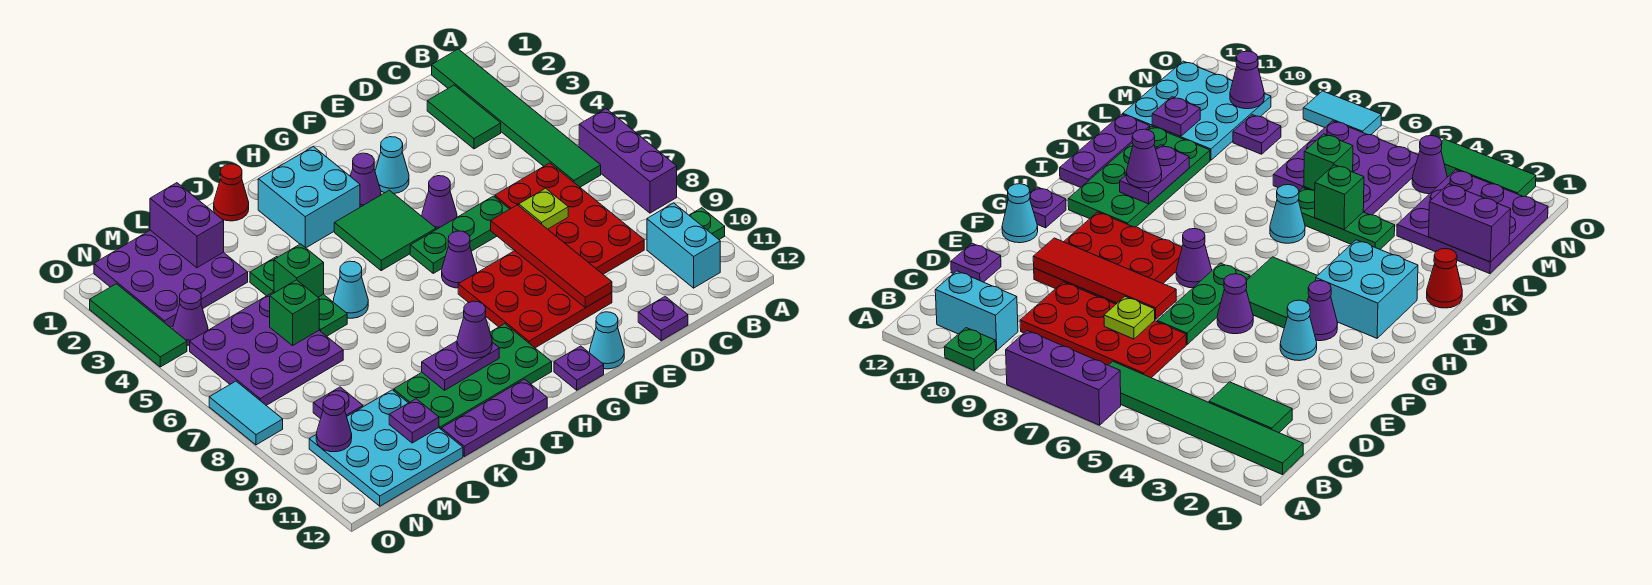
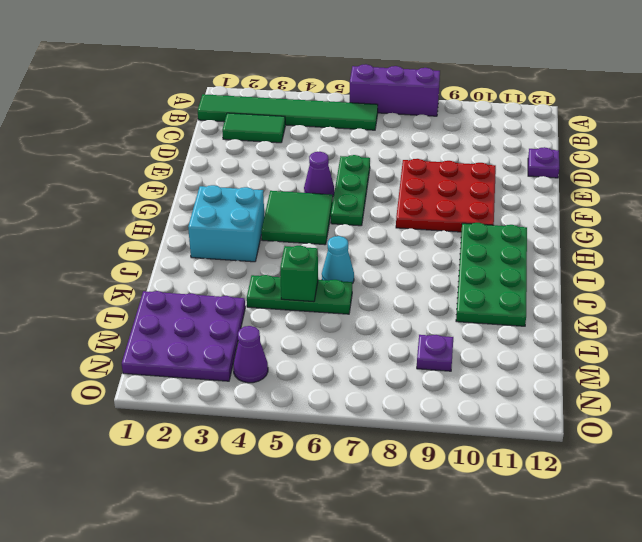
none -> green plate A10 level 1
none -> cyan brick B10:B11 level 1
none -> red plate C6:D9 level 1
none -> cyan cone F3 level 1

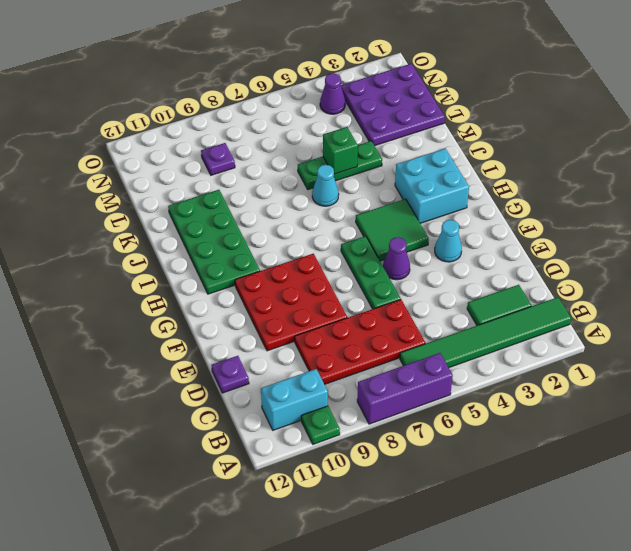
none -> cyan cone F12 level 1
none -> purple cone G3 level 1
none -> purple cone G7 level 1
none -> purple plate G12 level 1

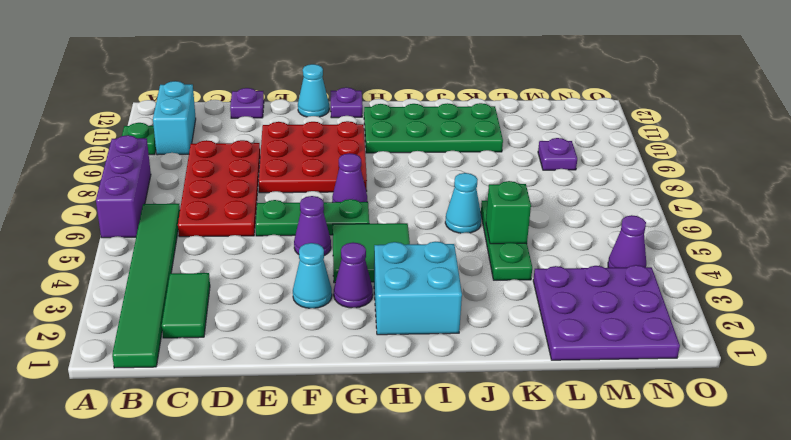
none -> purple plate I12:K12 level 1
none -> red cone J1 level 1
none -> purple plate L5:N7 level 1
none -> cyan plate L10:N12 level 1

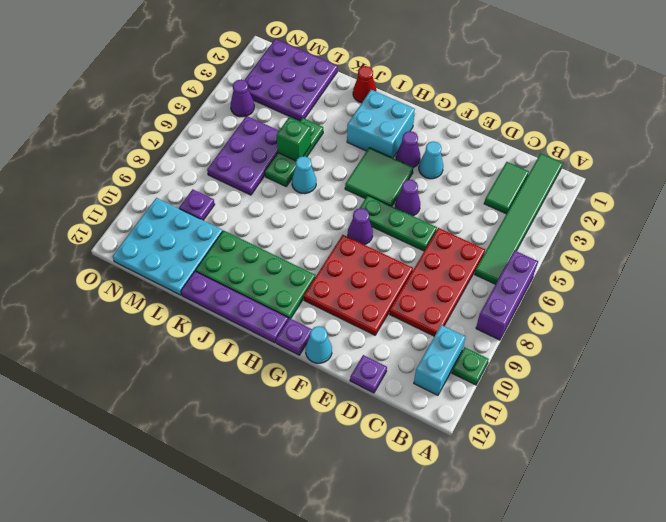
purple plate H12:K12 level 1 -> purple plate I12:K12 level 1
purple plate L5:M7 level 1 -> purple plate L5:N7 level 1
none -> green tile O2:O4 level 1
none -> cyan tile O7:O8 level 1
none -> lime plate D7 level 2
none -> red tile E7:E10 level 2

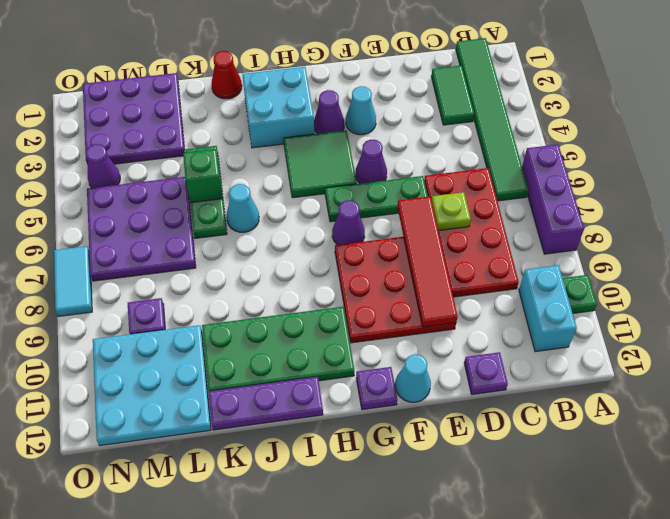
none -> green tile O2:O4 level 1
none -> purple plate I10:J10 level 2
none -> purple brick L1:L2 level 2
none -> green brick L6 level 2

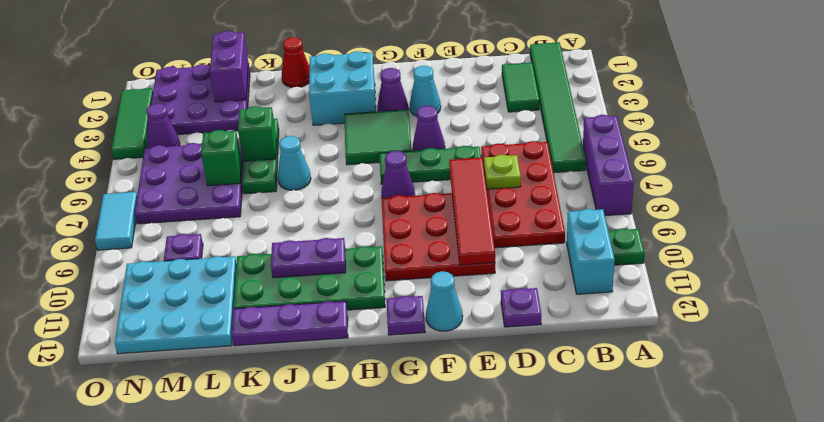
none -> purple plate L11 level 2
none -> purple cone N10 level 2
none -> purple cone I10 level 3

